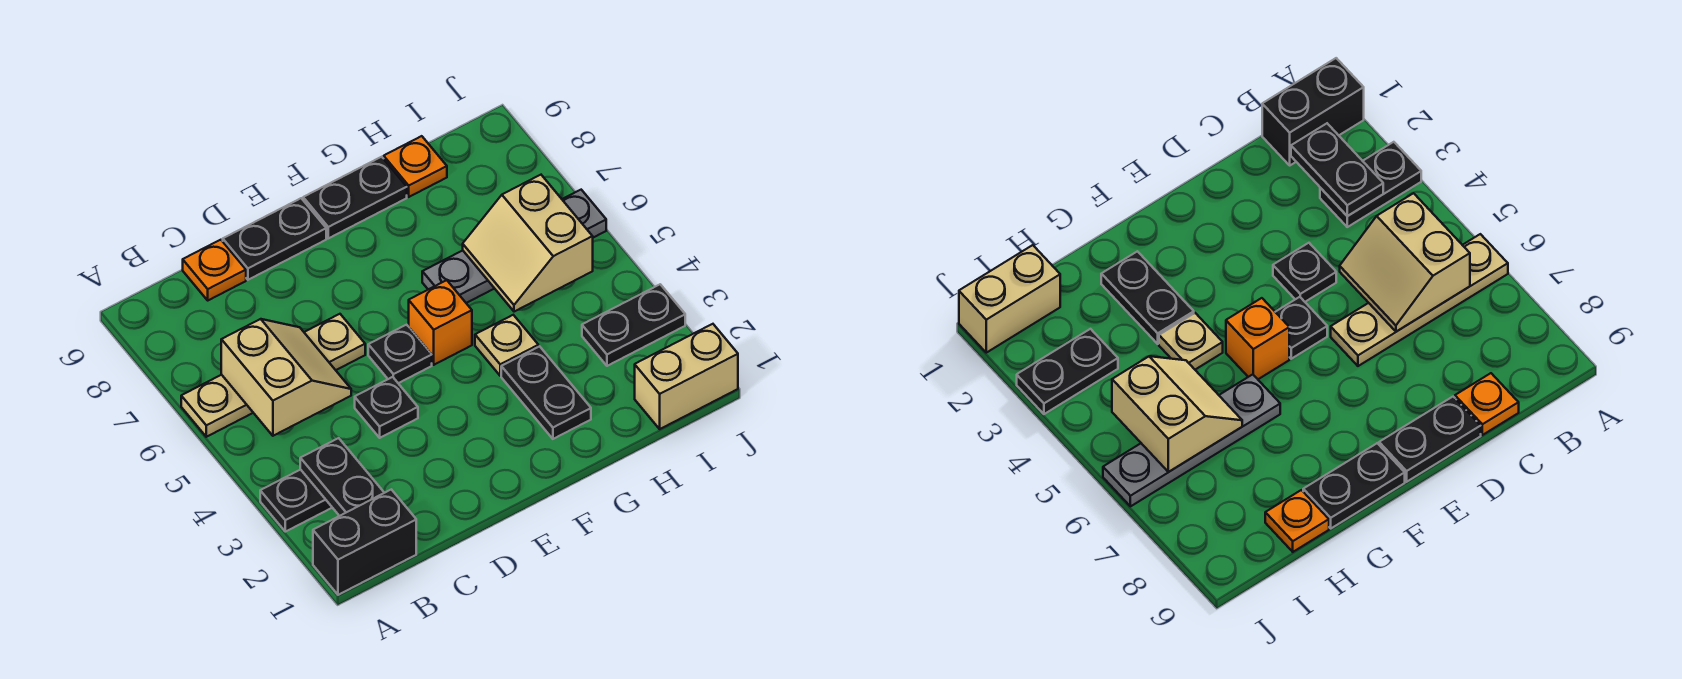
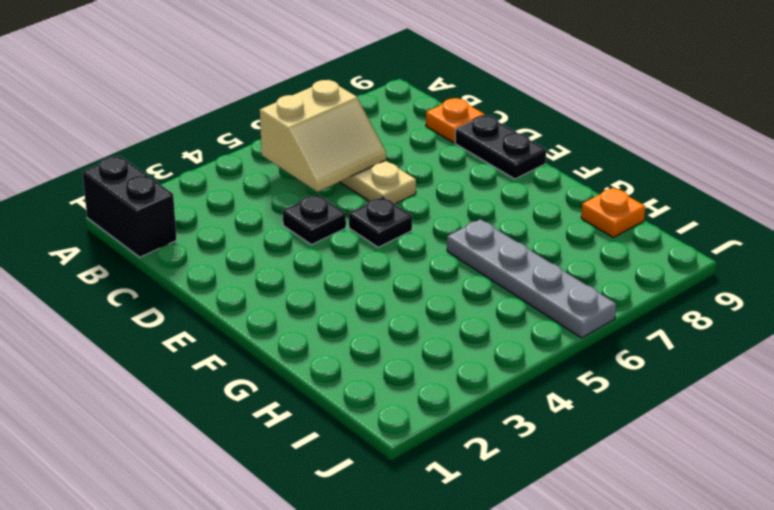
none -> black plate A3:B3 level 1
none -> orange brick F5 level 1
none -> black plate F9:G9 level 1

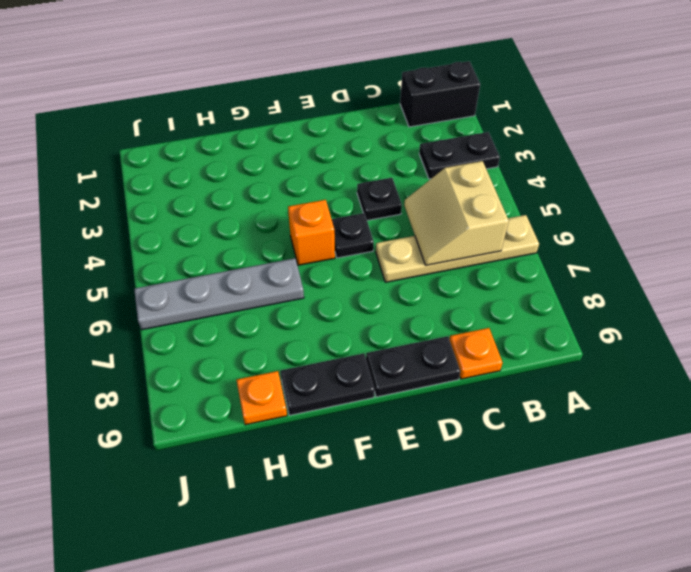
none -> black plate G2:G3 level 1
none -> tan plate G4 level 1
none -> tan brick I1:J1 level 1

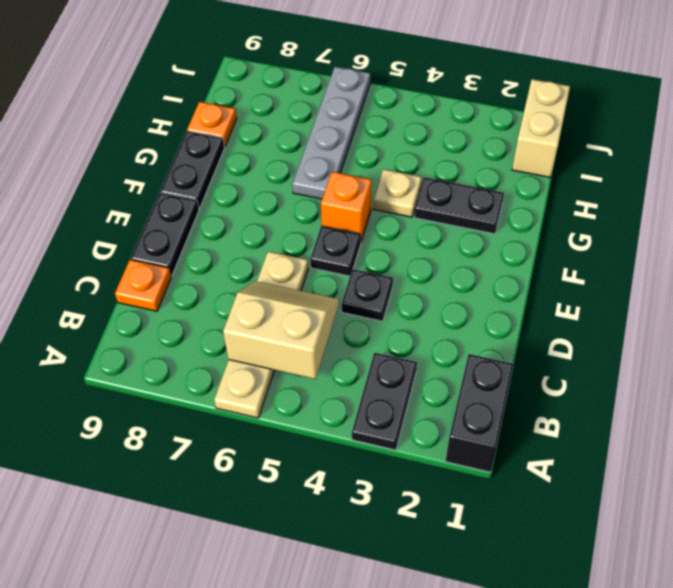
none -> black plate I3:J3 level 1
none -> black plate B2:B3 level 2
none -> tan slope H5:I6 level 2 top I

